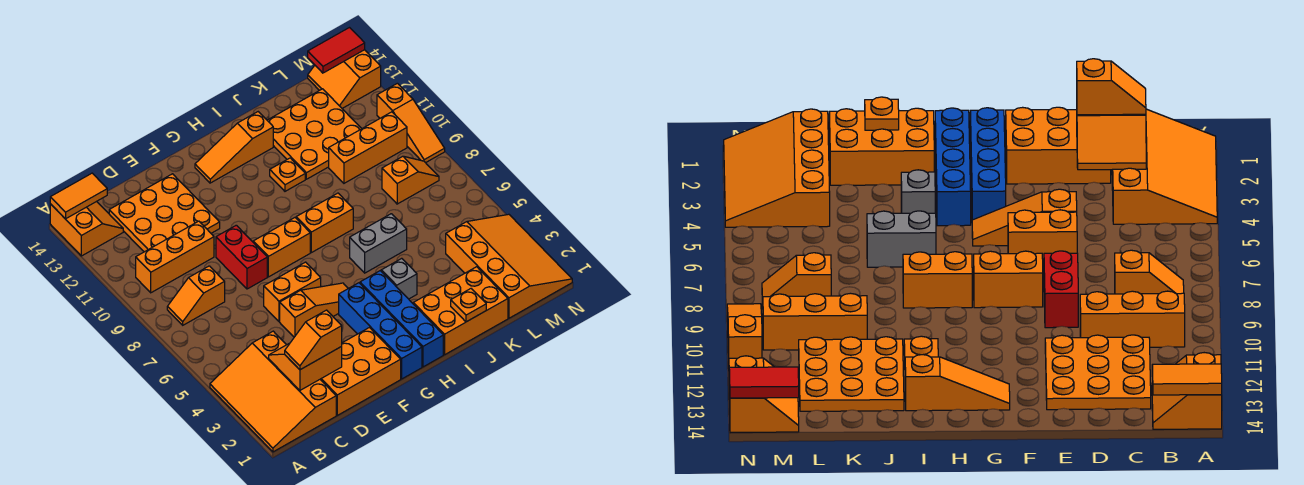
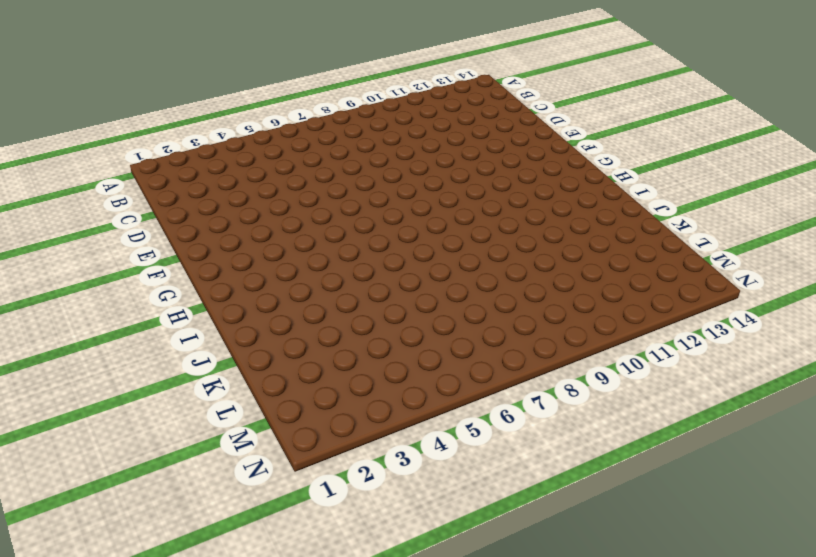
none -> orange slope A1:C4 level 1 top C
none -> orange slope A13:B14 level 1 top A
none -> orange slope B8:C8 level 1 top C

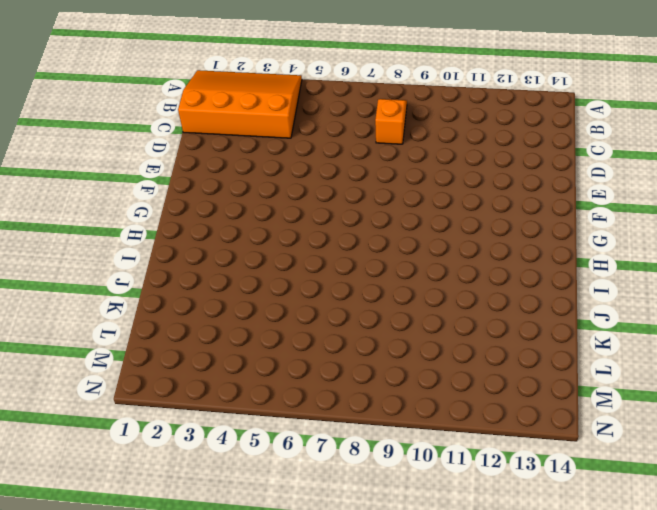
none -> orange slope A13:B14 level 1 top A
none -> orange brick B10:D10 level 1
none -> orange plate C11:E13 level 1

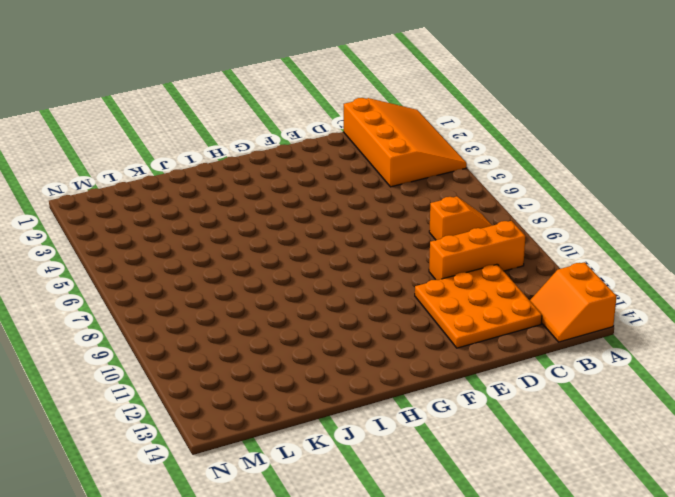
none -> orange brick D1:F2 level 1
none -> orange slope E5:G5 level 1 top E
none -> orange brick E6:F6 level 1

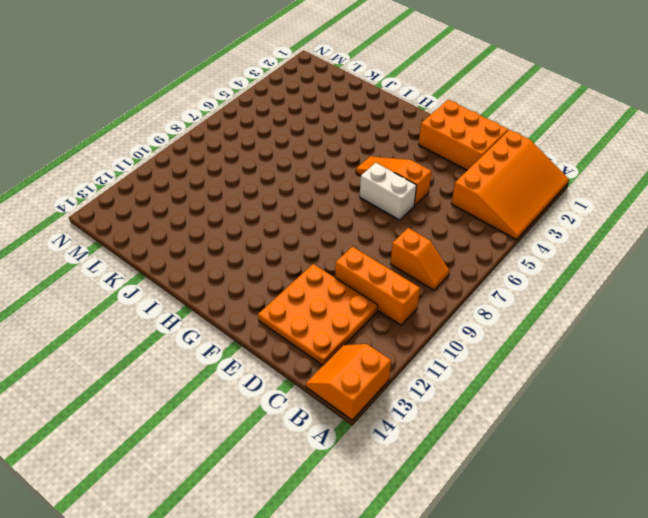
white brick E6:F6 level 1 -> orange brick E6:F6 level 1
none -> red brick E8:E9 level 1
none -> orange brick F8:G8 level 1
none -> blue brick G1:G4 level 1

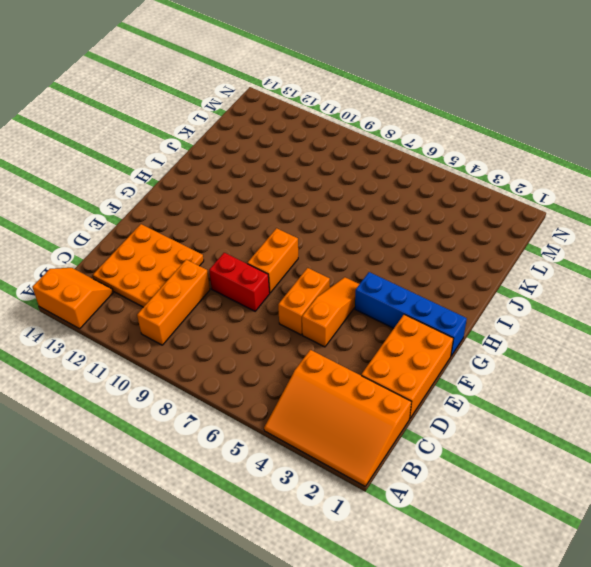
none -> orange slope B8:C8 level 1 top C
none -> orange slope G13:I13 level 1 top I
none -> blue brick H1:H4 level 1

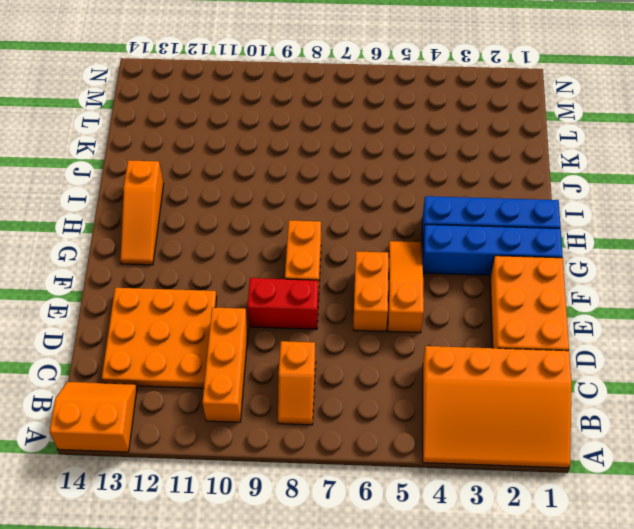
none -> orange brick H8:I8 level 1
none -> orange brick I1:K2 level 1
none -> grey brick I4 level 1

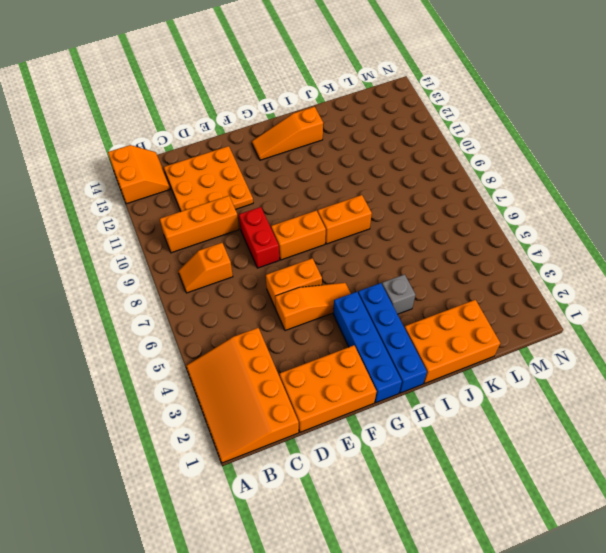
none -> grey brick I6:J6 level 1
none -> orange plate I11 level 1
none -> orange plate J11:L13 level 1

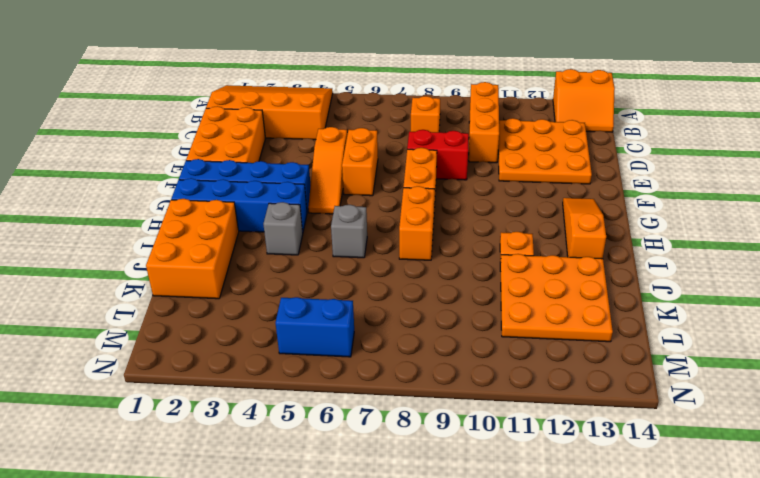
grey brick I6 level 1 -> grey brick I6:J6 level 1
blue brick M5:M6 level 1 -> none
none -> orange brick K10:M10 level 1
none -> orange slope L1:N4 level 1 top L
none -> orange slope L8:M8 level 1 top L

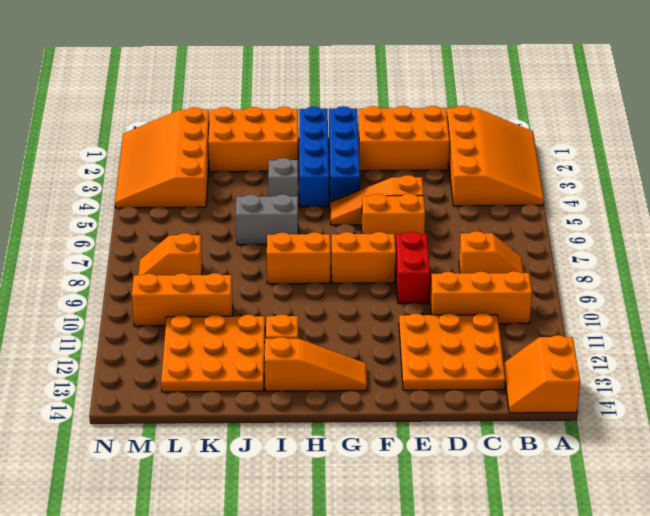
none -> orange slope M13:N14 level 1 top N
none -> orange slope N9:N11 level 1 top 11
none -> orange tile A14:B14 level 2

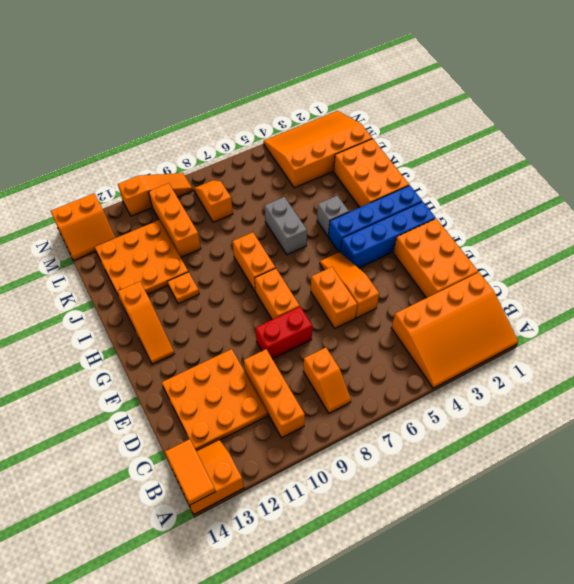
none -> orange slope C2:D3 level 2 top 2
none -> orange plate J1 level 2
none -> red tile M14:N14 level 2

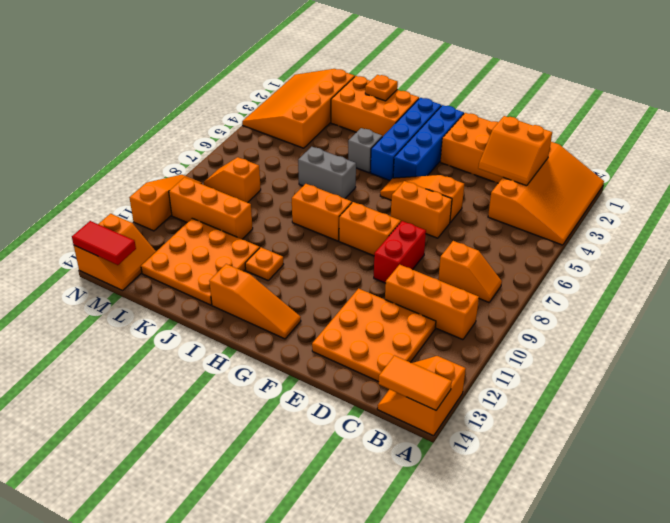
none -> orange slope C2:D2 level 3 top D

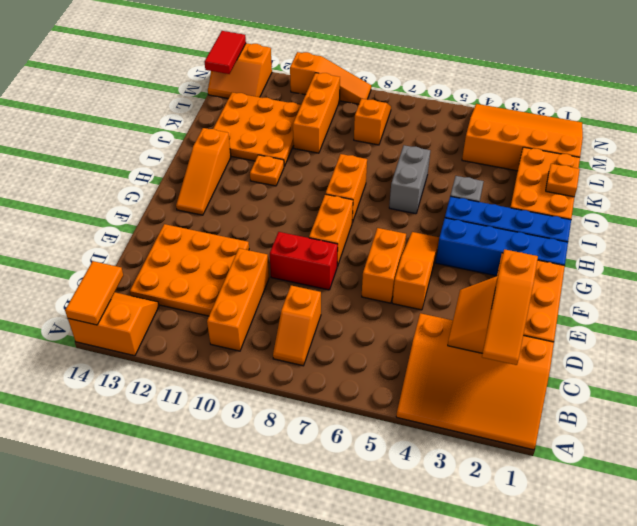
orange slope B2:D2 level 3 top D -> orange slope C2:D2 level 3 top D

